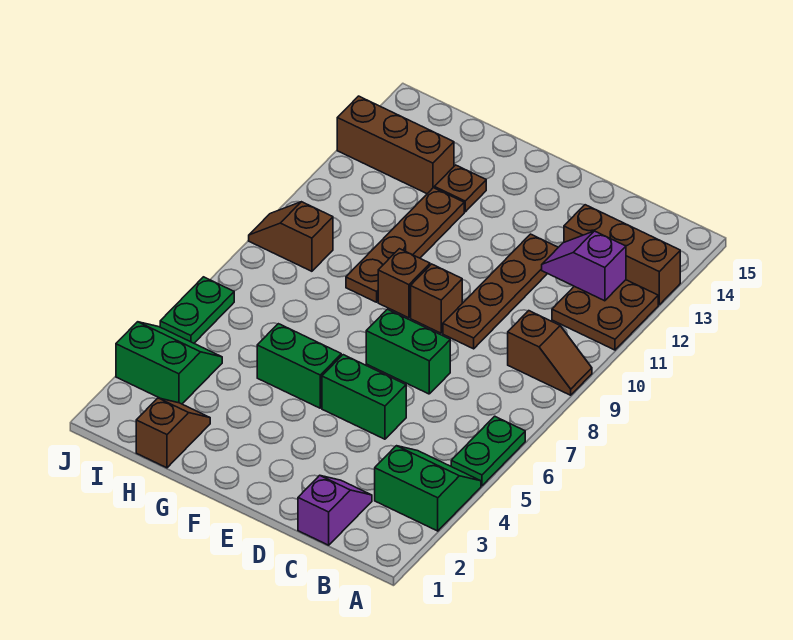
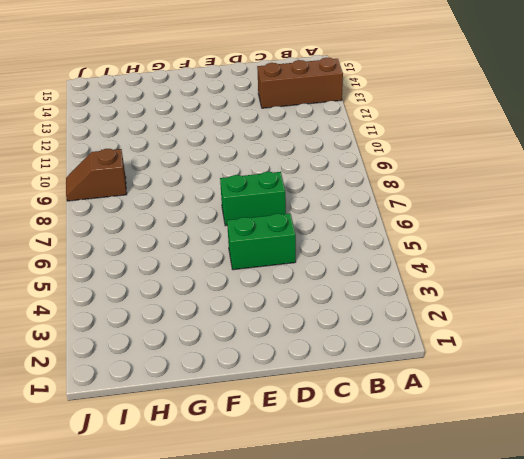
none -> green slope A3:B4 level 1 top 3
none -> green plate A5:A6 level 1
none -> brown slope A9:B9 level 1 top B

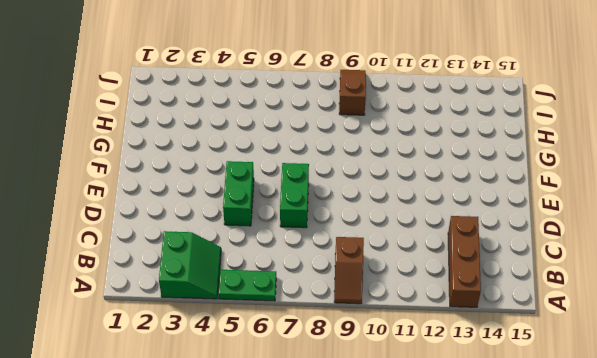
none -> brown plate A11:B12 level 1
none -> purple slope C1:C2 level 1 top 1
none -> brown plate D9:D12 level 1

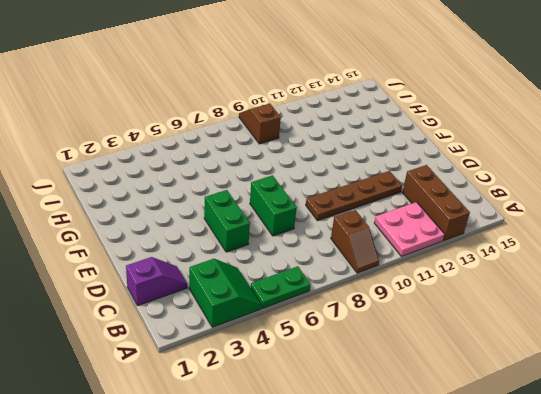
pink plate A11:B12 level 1 -> brown plate A11:B12 level 1
none -> brown brick E9 level 1
none -> green brick F5:G5 level 1
none -> brown brick F9 level 1

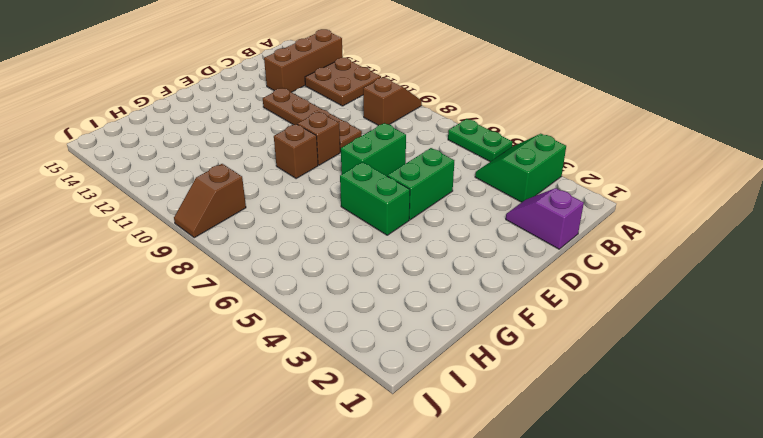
green brick F5:F6 level 1 -> green brick F5:G5 level 1
none -> brown plate G9:G12 level 1
none -> brown plate G13 level 1
none -> brown slope H1:H2 level 1 top 1

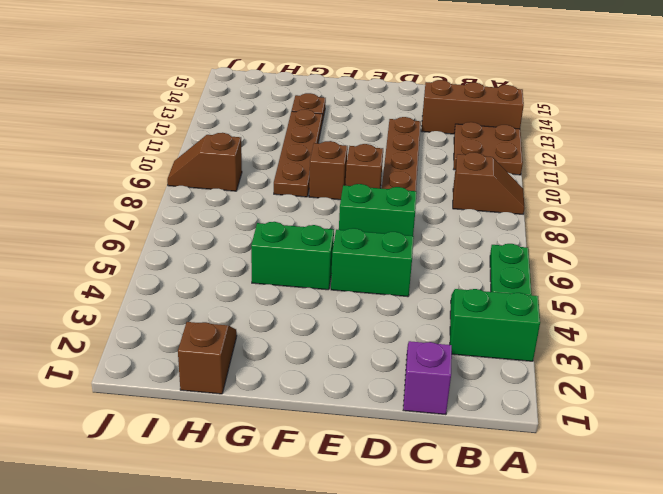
none -> brown brick H13:J13 level 1
none -> green slope I3:J4 level 1 top 3
none -> green plate J5:J6 level 1

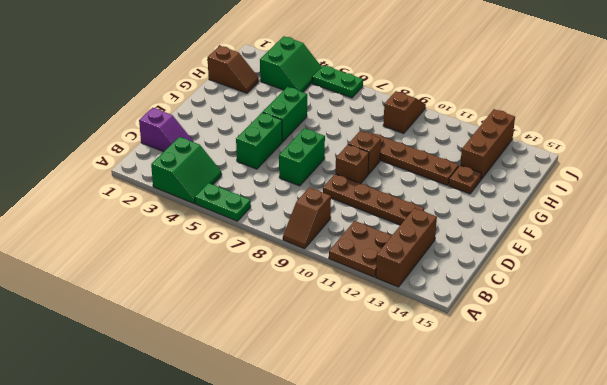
none -> purple slope B12:C12 level 2 top B

